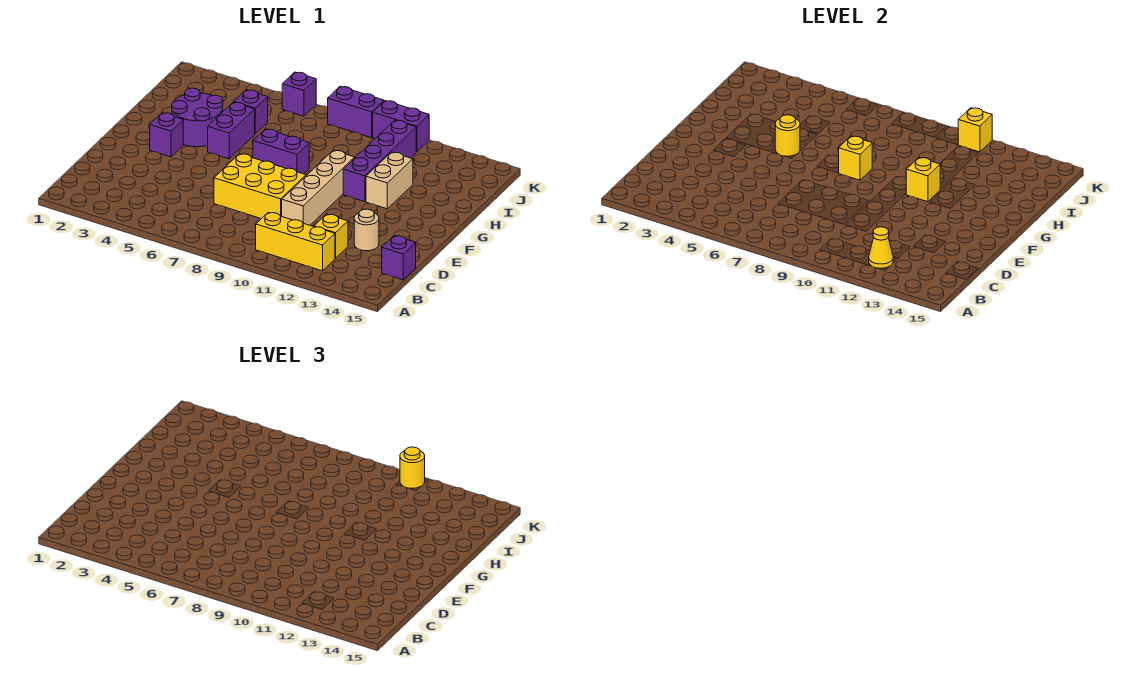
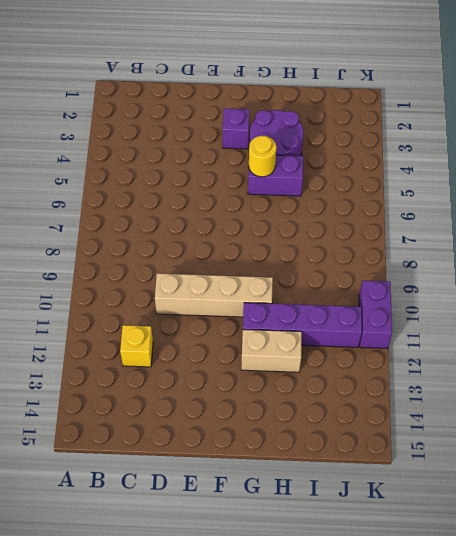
none -> yellow brick B10:B12 level 1
none -> purple brick C15 level 1
none -> yellow brick D7:E9 level 1

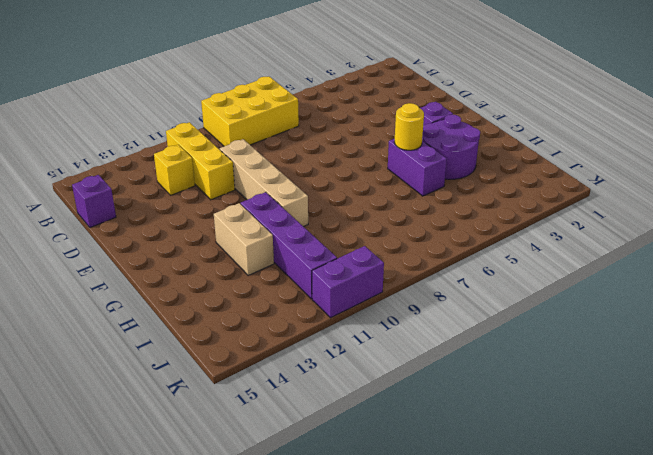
yellow brick A7:B9 level 1 -> yellow brick D7:E9 level 1
yellow brick B11:D11 level 1 -> yellow brick B10:B12 level 1
none -> tan round brick D13 level 1
none -> purple brick G7:G8 level 1
none -> purple brick I5 level 1

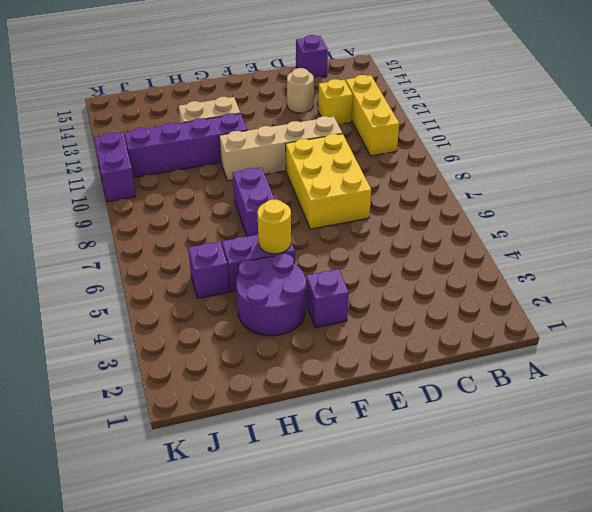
none -> purple brick K6 level 1
none -> purple brick K8:K9 level 1
none -> yellow cone B12 level 2

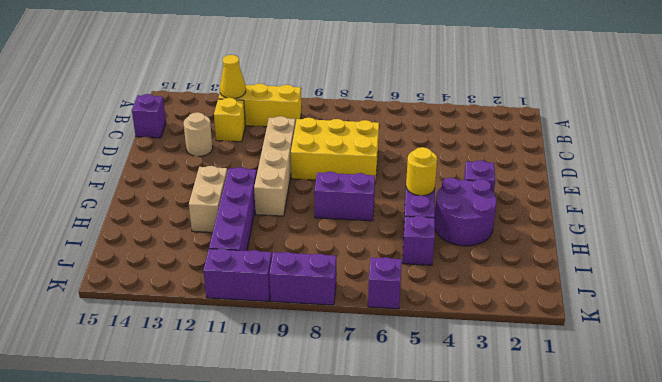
none -> yellow brick G8 level 2
none -> yellow brick G11 level 2
none -> yellow brick K11 level 2

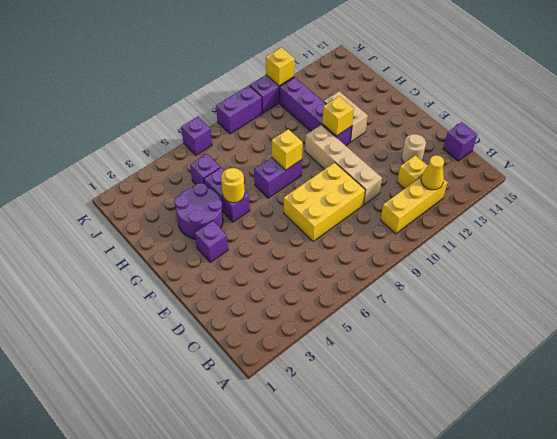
none -> yellow round brick K11 level 3

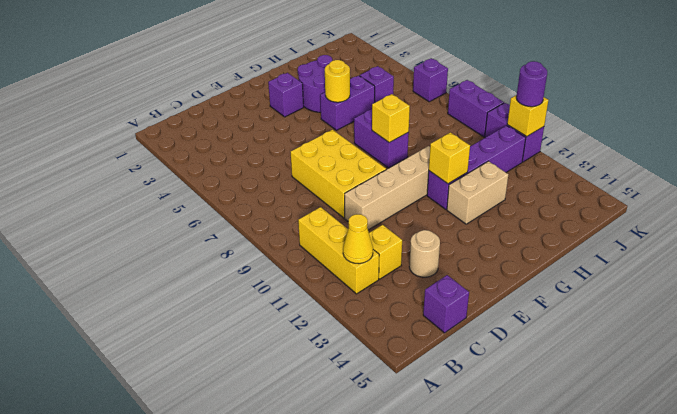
purple round brick K11 level 3 -> yellow round brick K11 level 3

